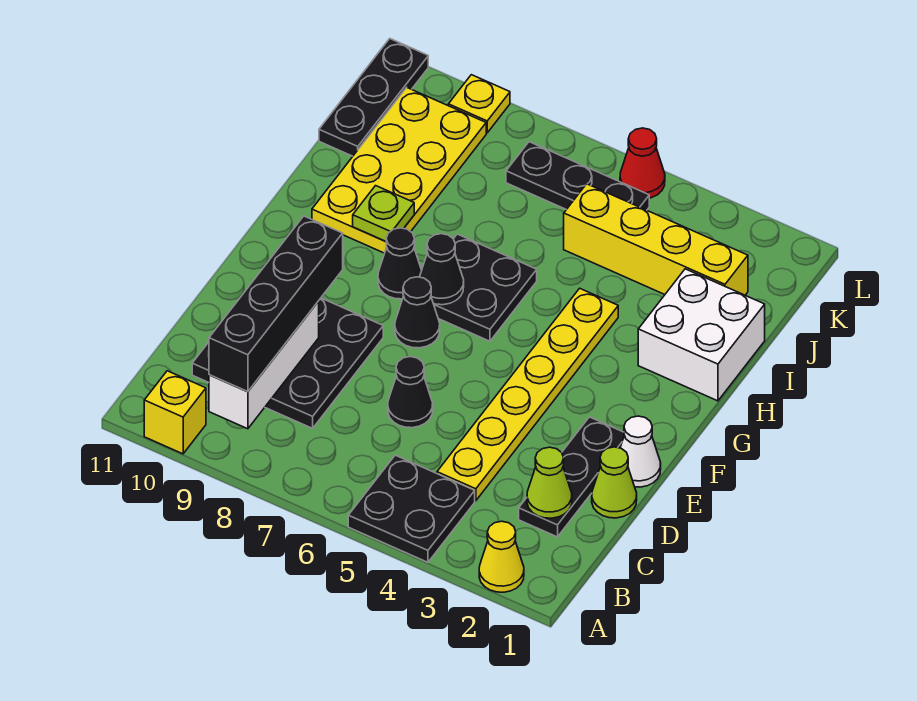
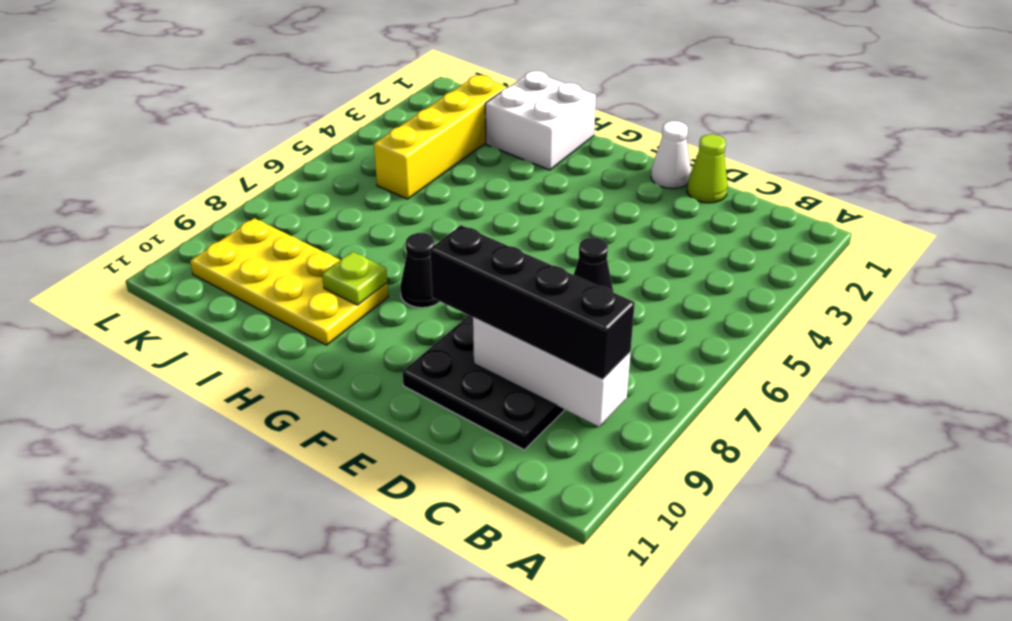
none -> yellow cone A2 level 1
none -> black plate A4:B5 level 1
none -> yellow brick A10 level 1

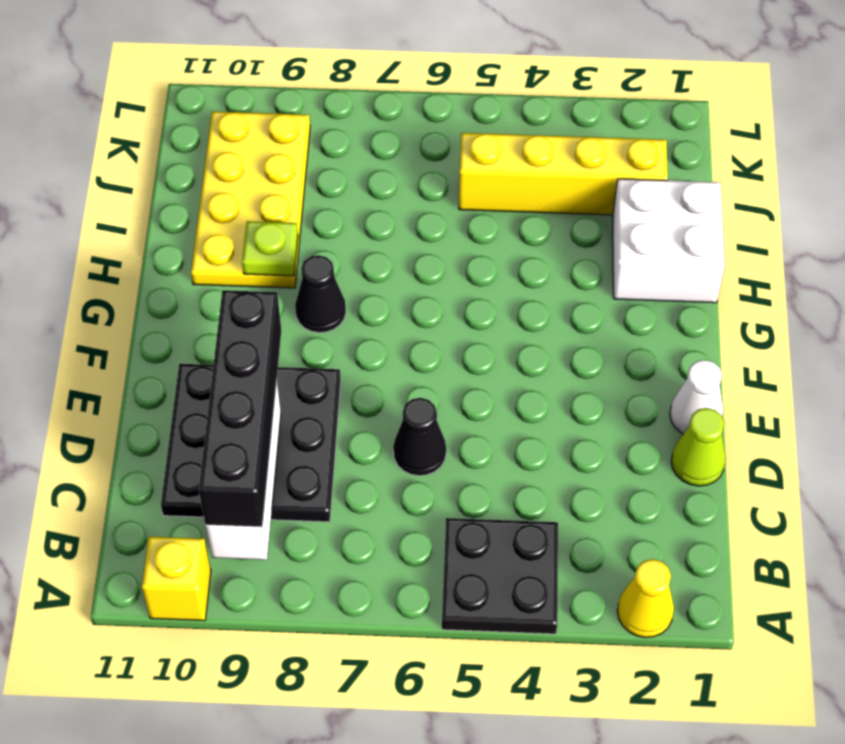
none -> black plate C2:E2 level 1
none -> yellow plate C4:H4 level 1
none -> black cone F7 level 1

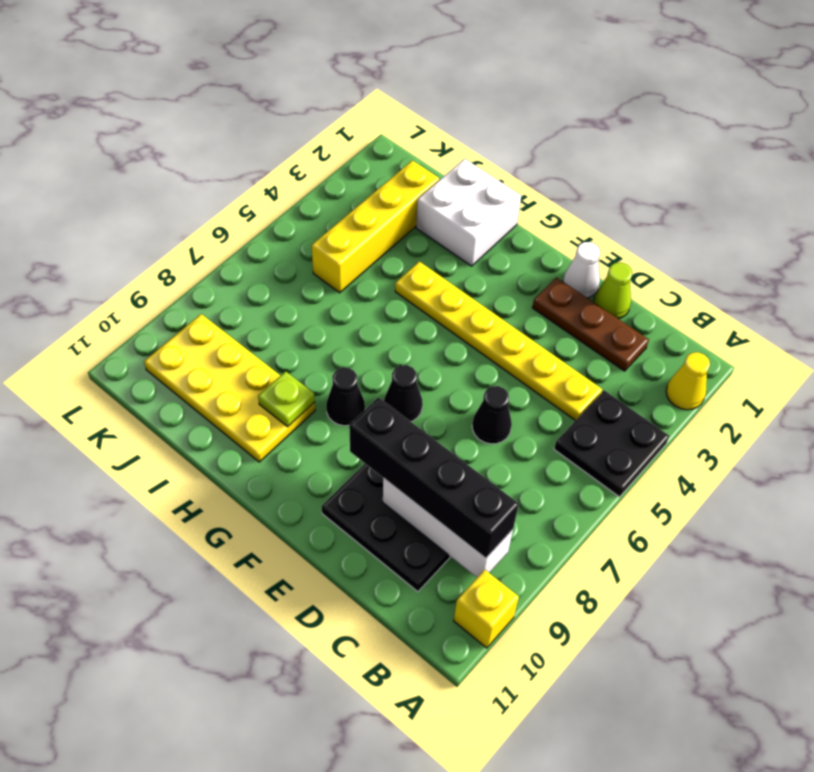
brown plate C2:E2 level 1 -> black plate C2:E2 level 1
none -> black plate G6:H7 level 1
none -> black plate J11:L11 level 1
none -> black plate K5:K7 level 1

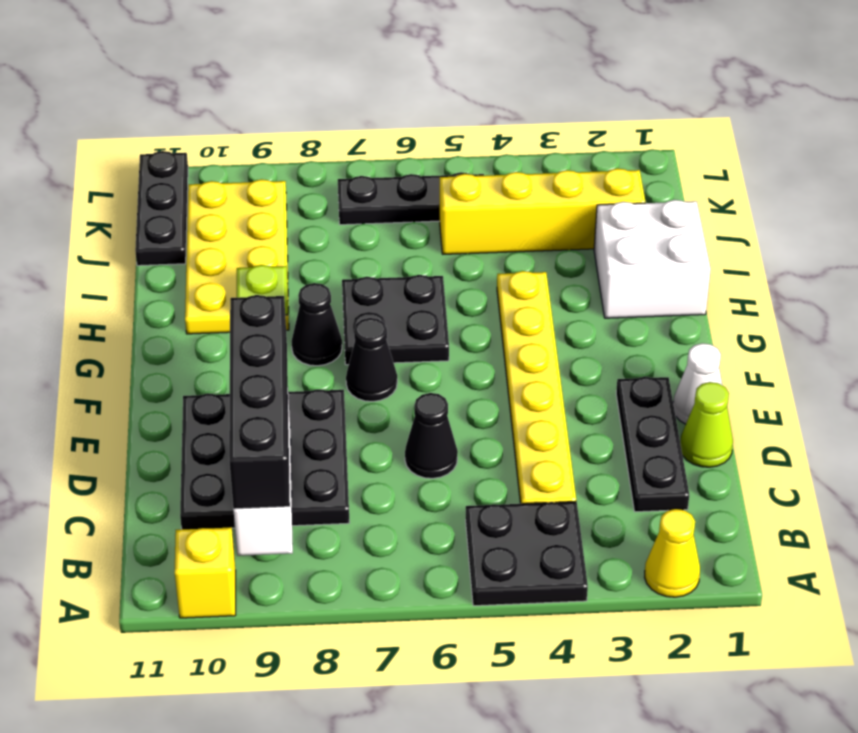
none -> red cone L5 level 1
none -> yellow plate L9 level 1
none -> lime cone C2 level 2

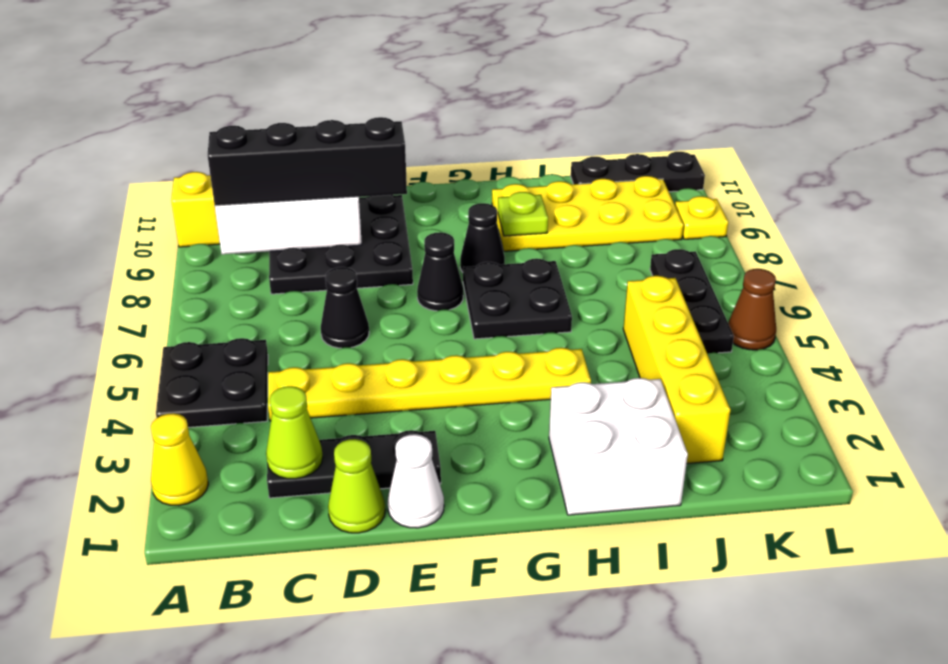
brown cone L5 level 1 -> red cone L5 level 1
none -> black cone G7 level 2

